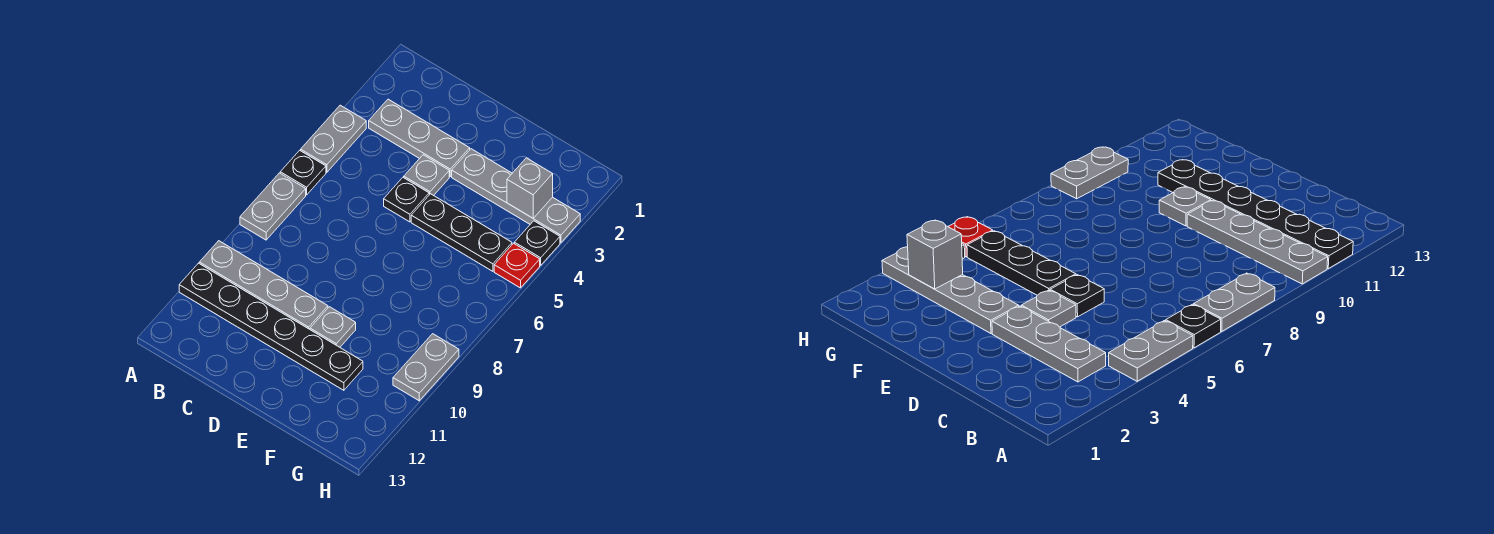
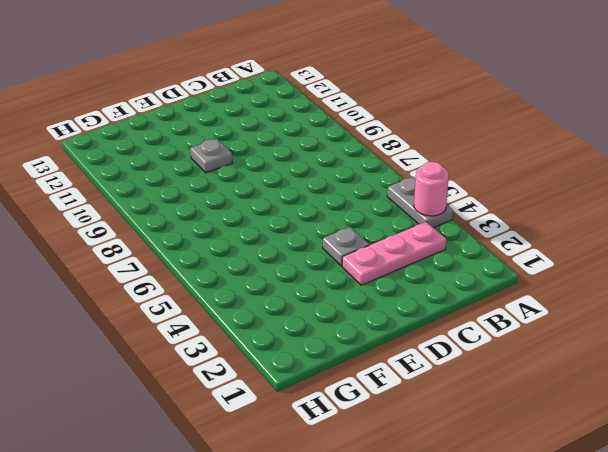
pink round brick A4 level 2 -> none
pink plate B3:D3 level 1 -> grey plate B3:D3 level 1
none -> black plate A6 level 1
none -> grey plate A7:A8 level 1
none -> grey plate A10:D10 level 1

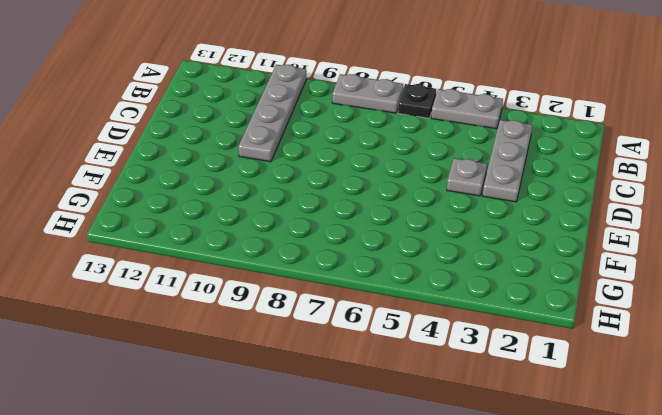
none -> black plate A11:F11 level 1
none -> black plate D5 level 1
none -> grey plate E3:H3 level 1

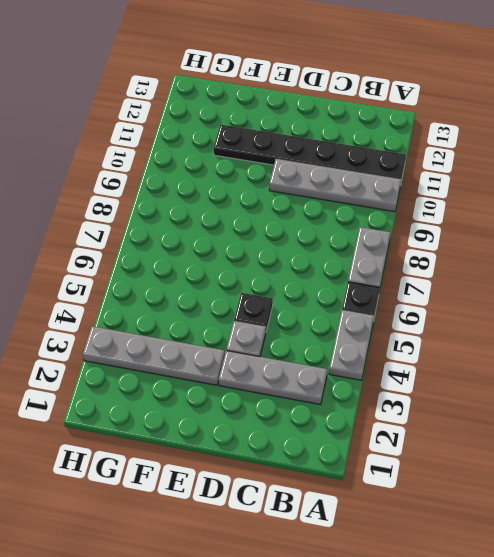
none -> black plate E5:G5 level 1
none -> grey plate E10 level 1
none -> black plate H4 level 1

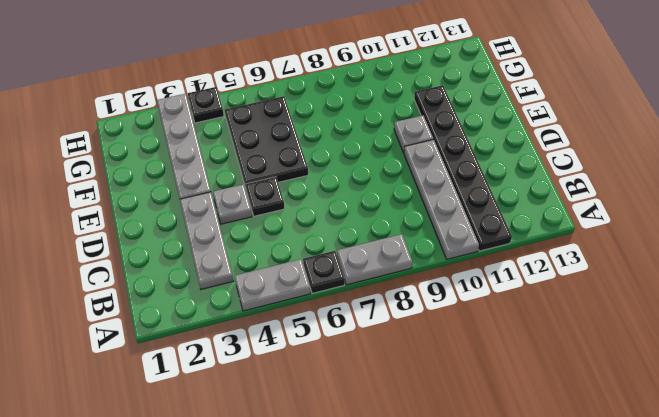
black plate E5:G6 level 1 -> black plate E5:G5 level 1
none -> red plate H5 level 1
none -> grey plate H9:H10 level 1
none -> grey brick G3 level 2

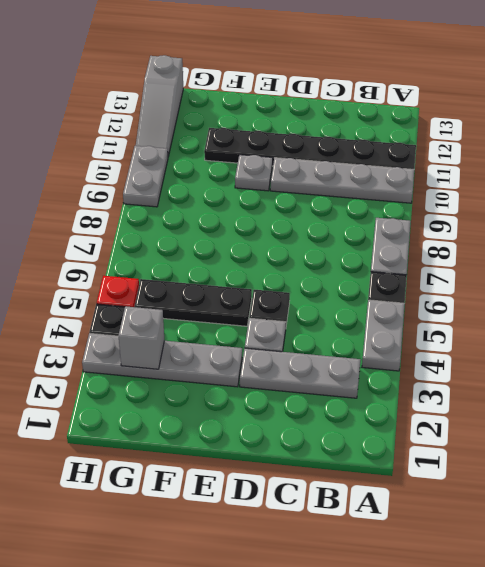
grey slope H11:H13 level 1 top 13 -> none

